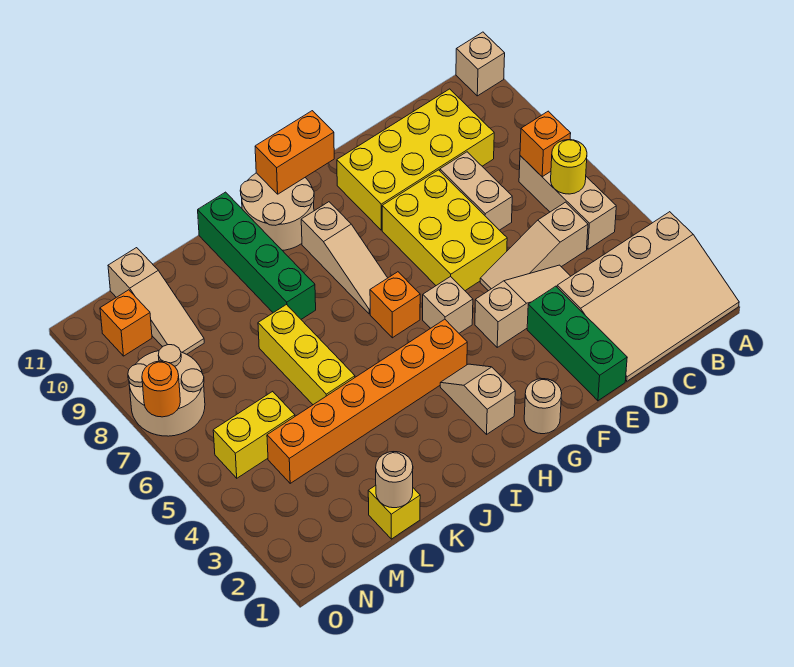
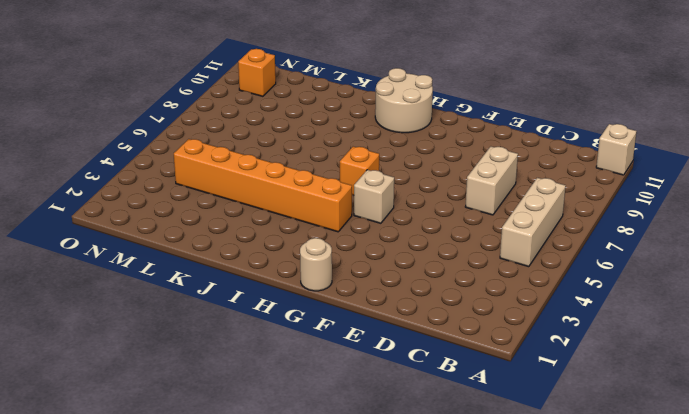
none -> tan slope A1:D3 level 1 top 3
none -> tan slope C5:E5 level 1 top C
none -> yellow brick C9:F10 level 1

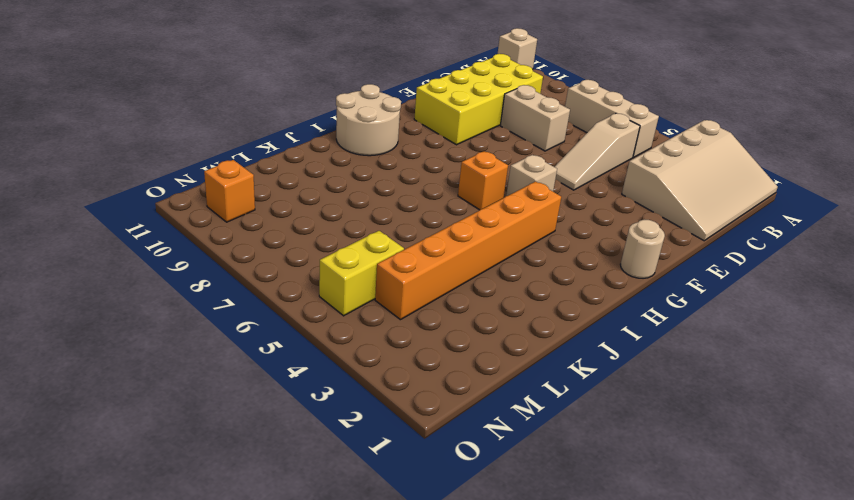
none -> tan slope D4:F4 level 1 top F
none -> green brick E1:E3 level 1
none -> yellow brick E6:F8 level 1

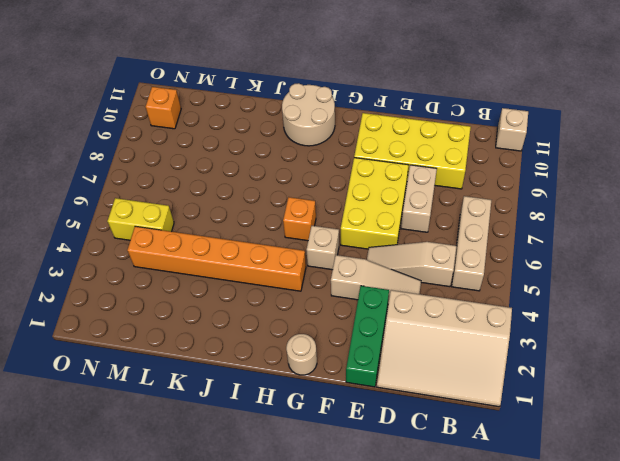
none -> tan slope H2:H3 level 1 top 2
none -> tan slope H7:H9 level 1 top 9
none -> green brick J8:J11 level 1

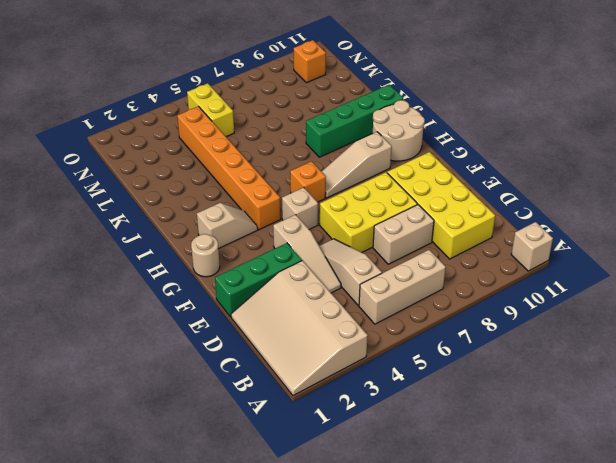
none -> yellow brick K5:K7 level 1
none -> yellow brick L1 level 1
none -> tan slope M9:M11 level 1 top 11

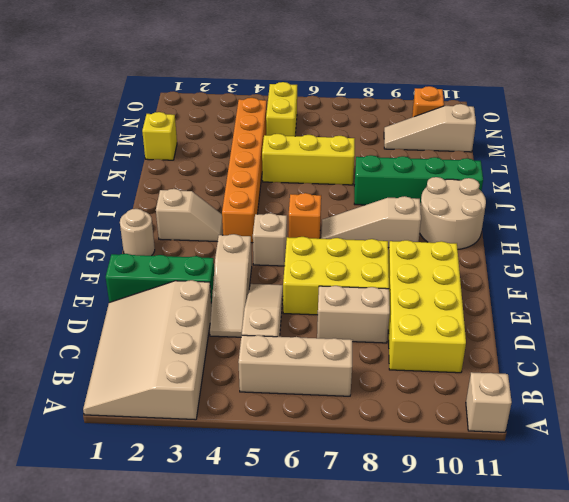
none -> tan round brick N7:O8 level 1
none -> yellow round brick B6 level 2
none -> orange brick B7 level 2

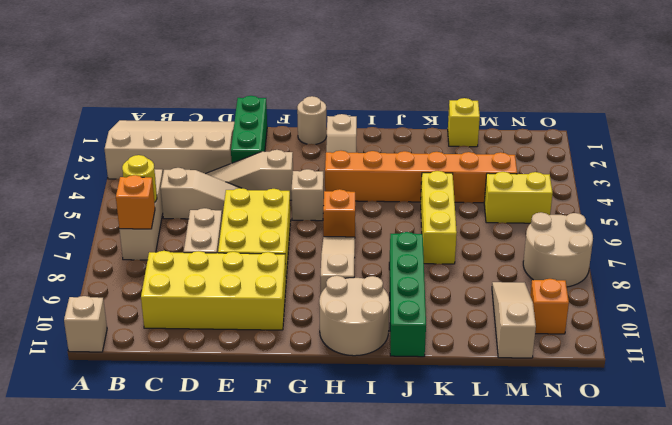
none -> orange brick G11:H11 level 2
none -> tan round brick L1 level 2
none -> orange round brick O7 level 2

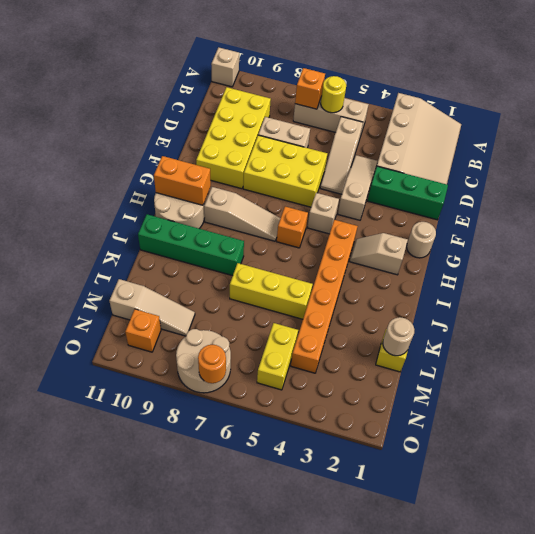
orange brick H10:H11 level 2 -> orange brick G11:H11 level 2

